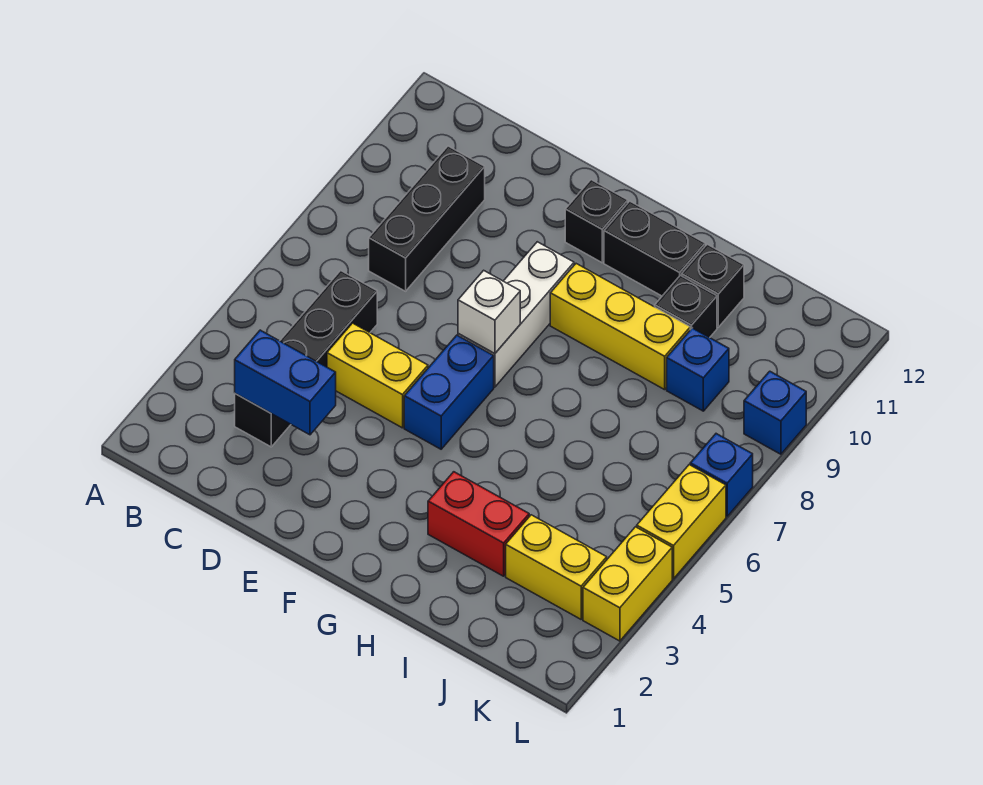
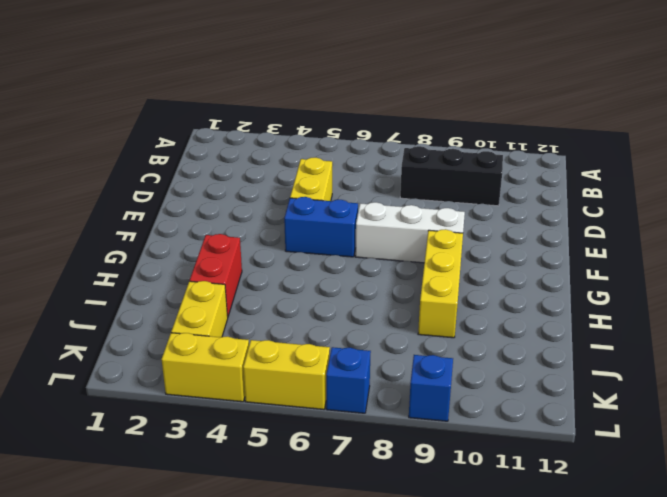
none -> black brick C3:C6 level 1
none -> black brick F11 level 1
none -> black brick G11:H11 level 1

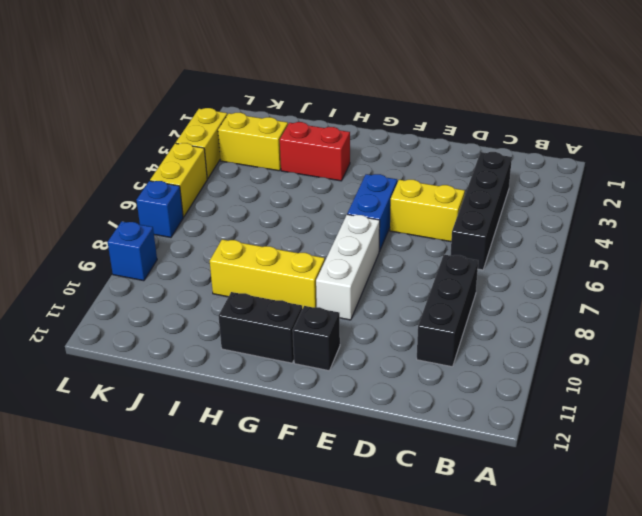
none -> black brick I10 level 1
none -> black brick I11 level 1
none -> blue brick J9 level 1

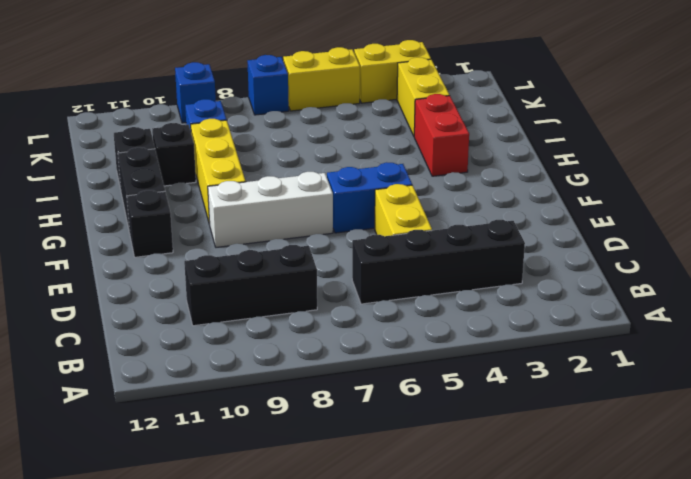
none -> blue brick C3:D3 level 2
none -> white brick F7 level 2

